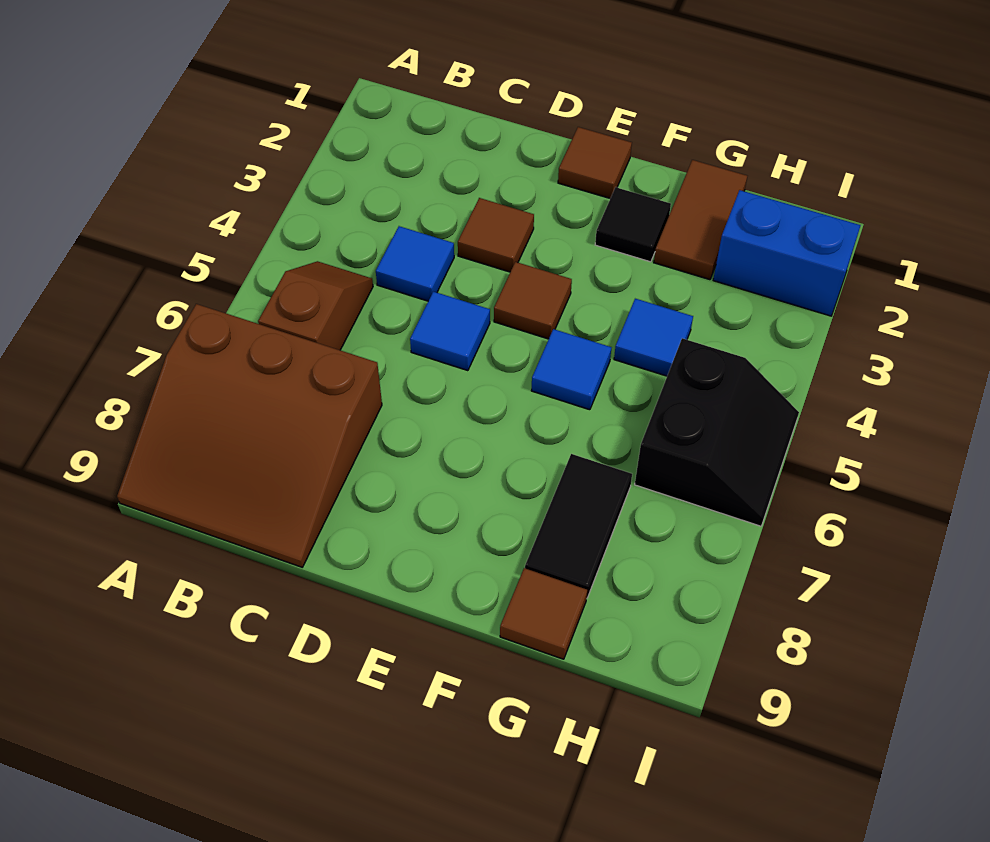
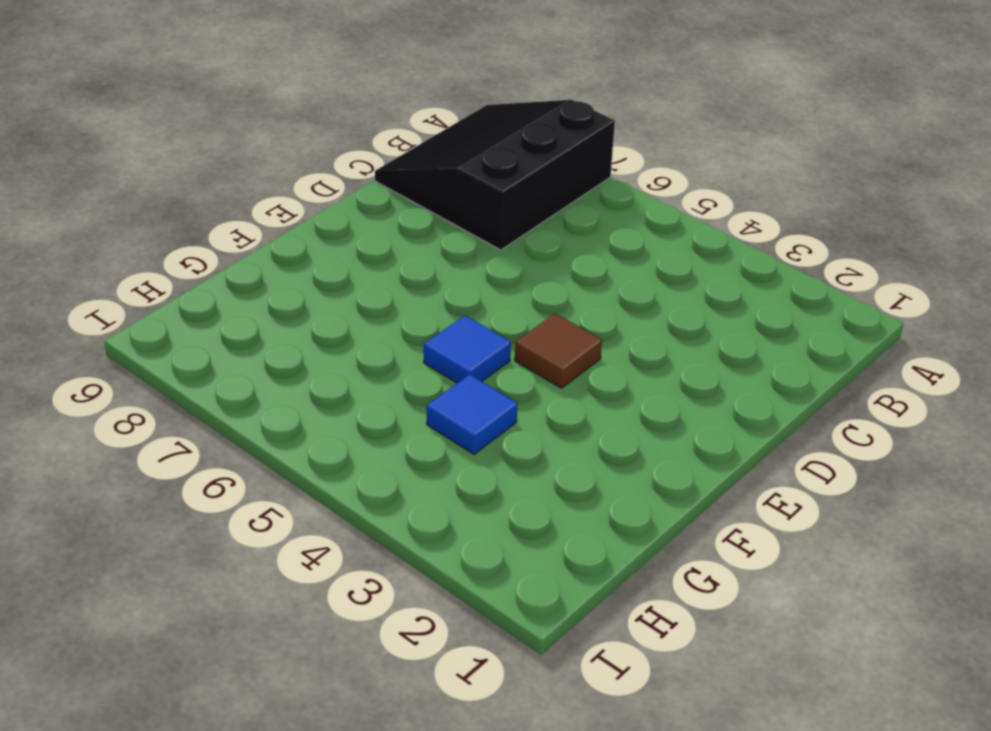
black slope A7:C9 level 1 top 7 -> brown slope A7:C9 level 1 top 7
none -> brown slope B5:B6 level 1 top 6
none -> blue tile C4 level 1
none -> brown tile D3 level 1

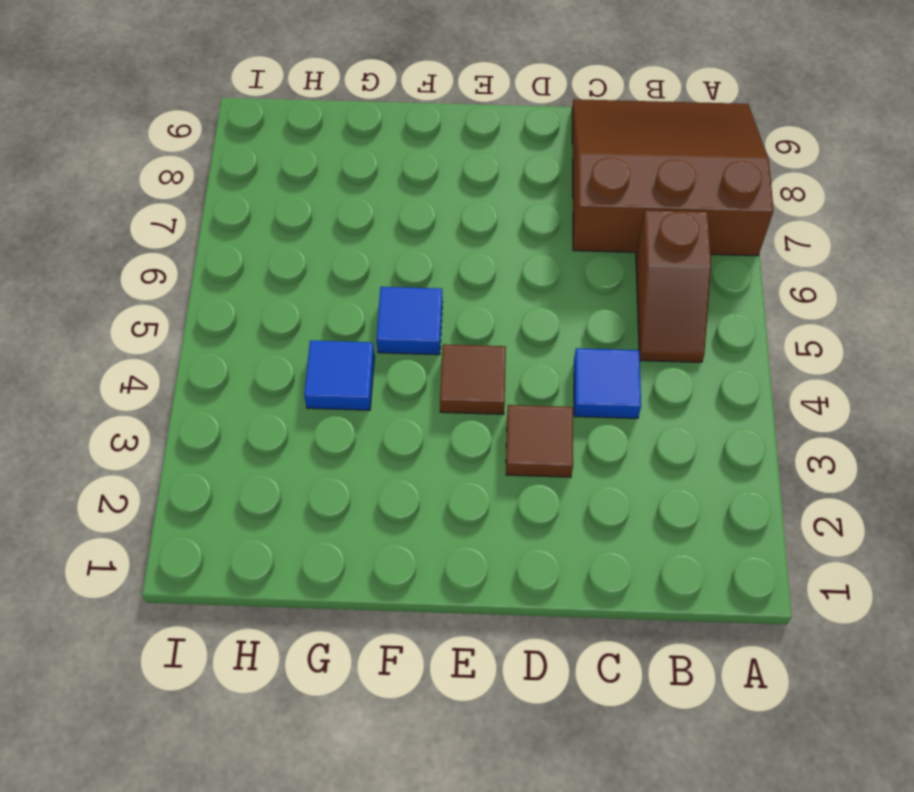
none -> blue tile D5 level 1
none -> brown tile E1 level 1
none -> black tile F2 level 1

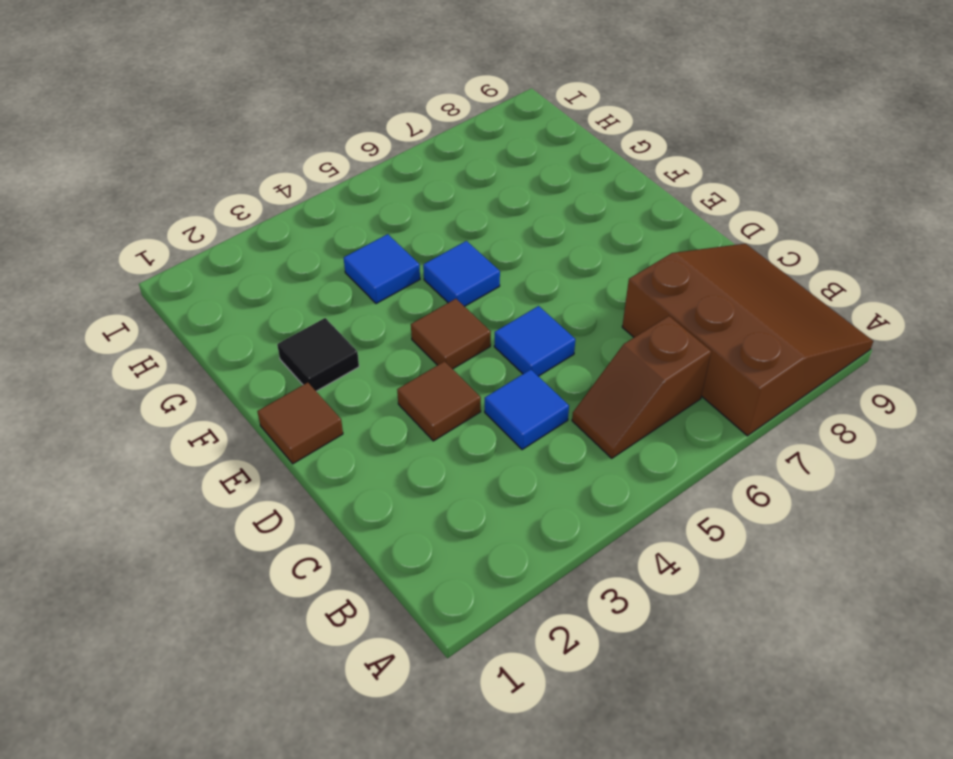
none -> brown tile G1:G2 level 1
none -> black tile G7:G8 level 1
none -> brown tile G9 level 1

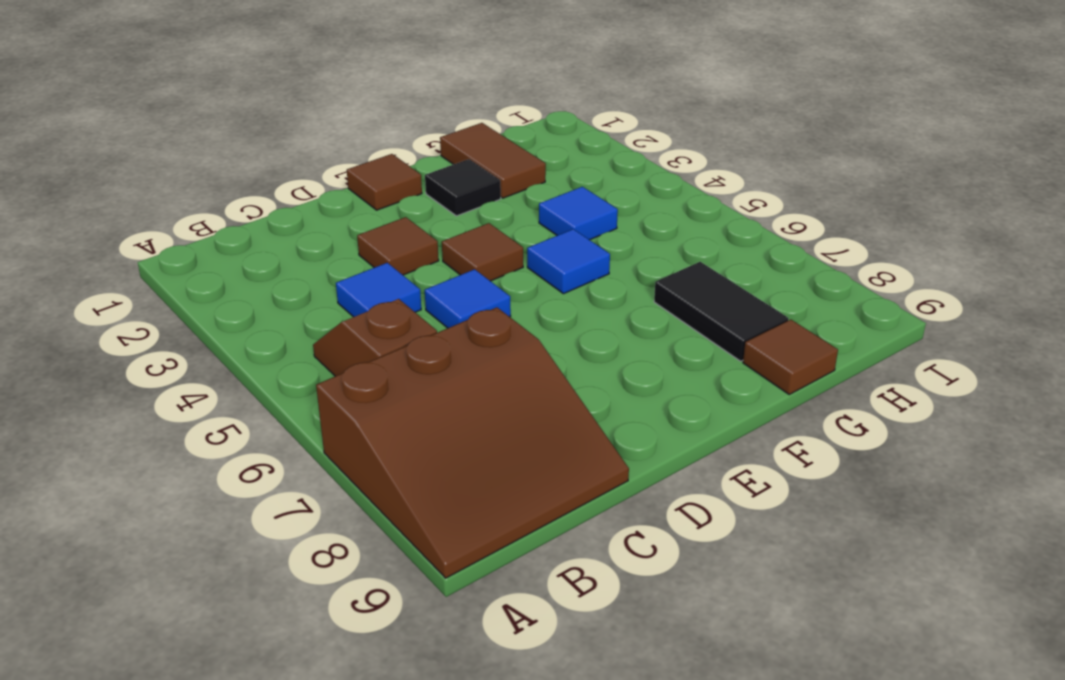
none -> blue brick H2:I2 level 1
none -> black slope H5:I6 level 1 top H

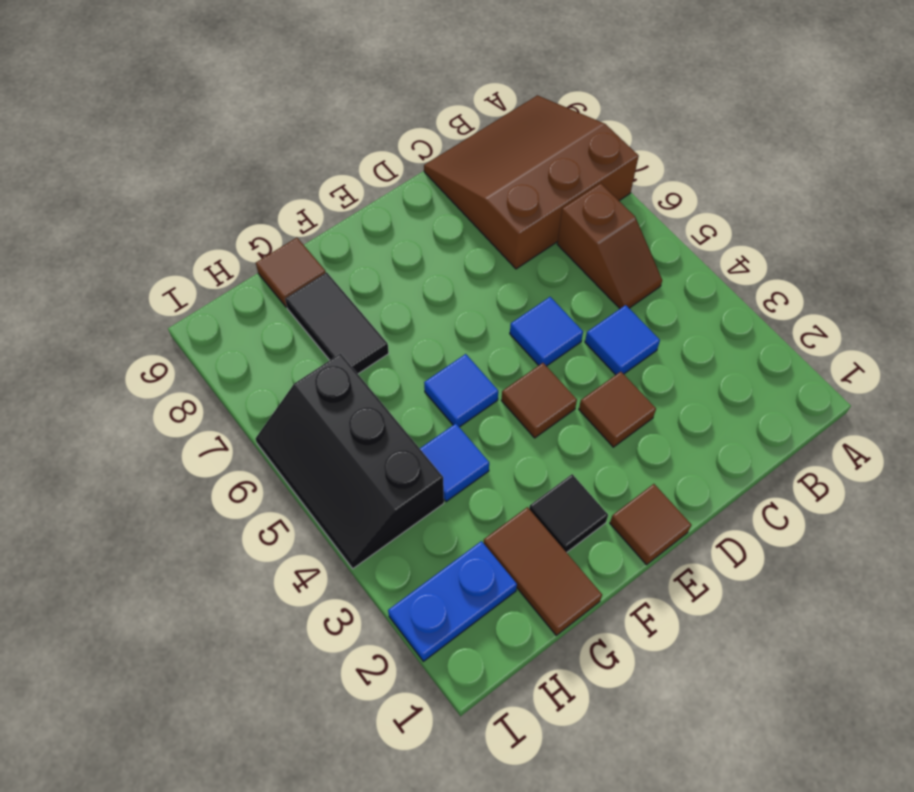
blue plate H2:I2 level 1 -> blue brick H2:I2 level 1
black slope H4:I6 level 1 top H -> black slope H5:I6 level 1 top H

